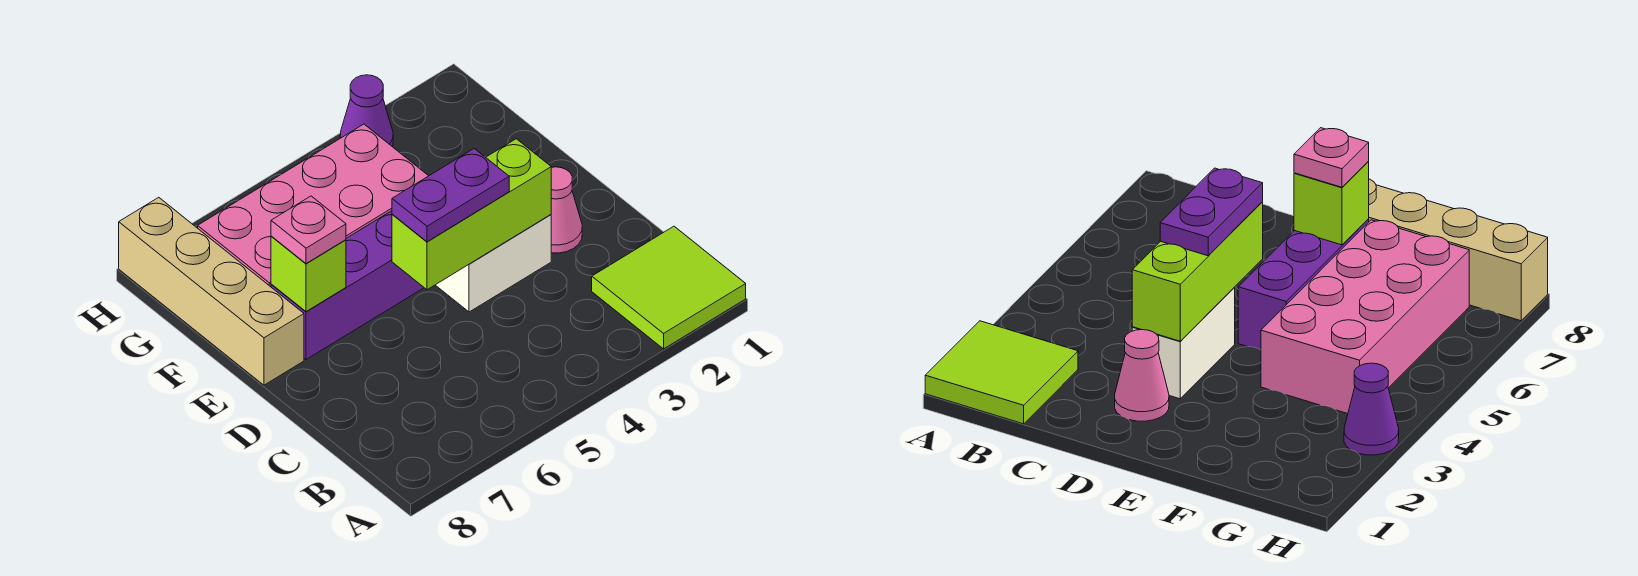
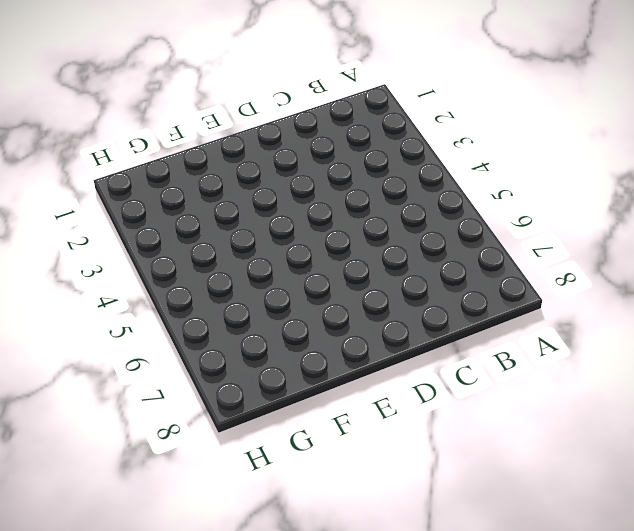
none -> lime tile A1:B2 level 1
none -> pink cone D2 level 1

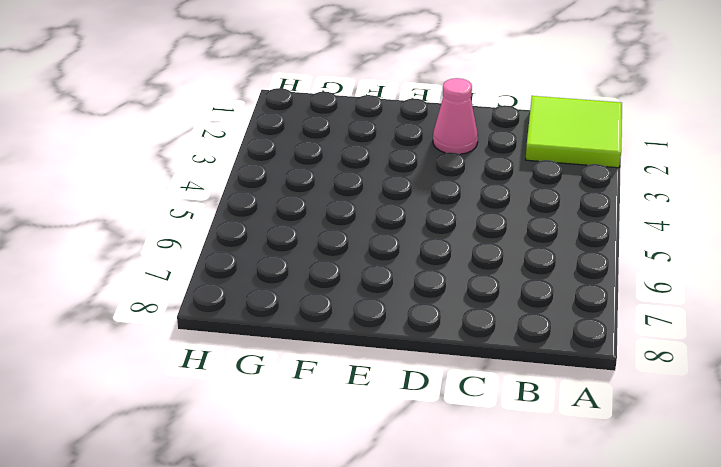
none -> white brick D3:D4 level 1
none -> purple brick E5:E7 level 1

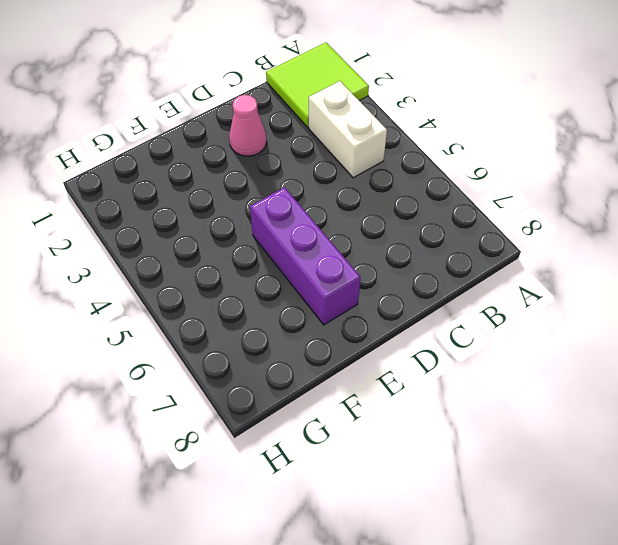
white brick B3:B4 level 1 -> white brick D3:D4 level 1
none -> tan brick E8:H8 level 1
none -> pink brick F4:G7 level 1

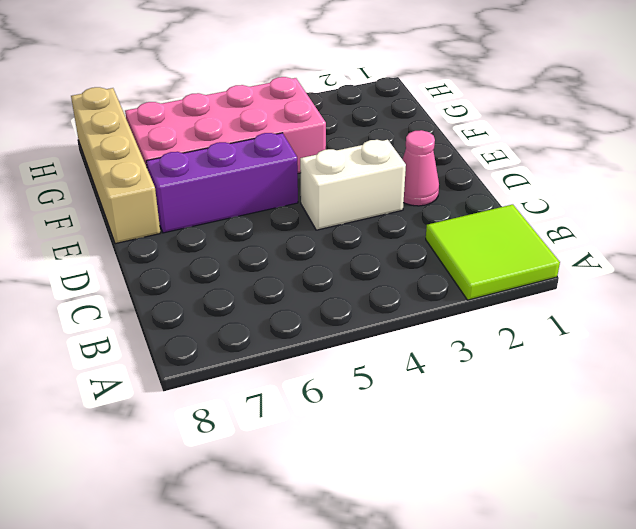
none -> purple cone H3 level 1
none -> lime brick D3:D5 level 2

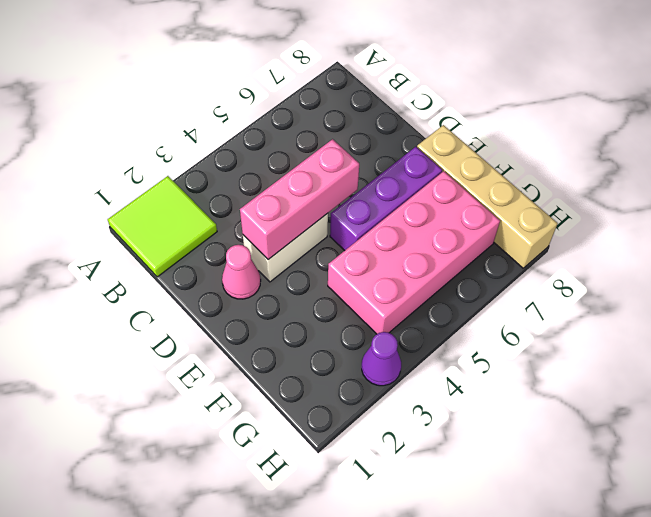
pink brick D3:D5 level 2 -> lime brick D3:D5 level 2
none -> lime brick E7 level 2
none -> purple plate D4:D5 level 3

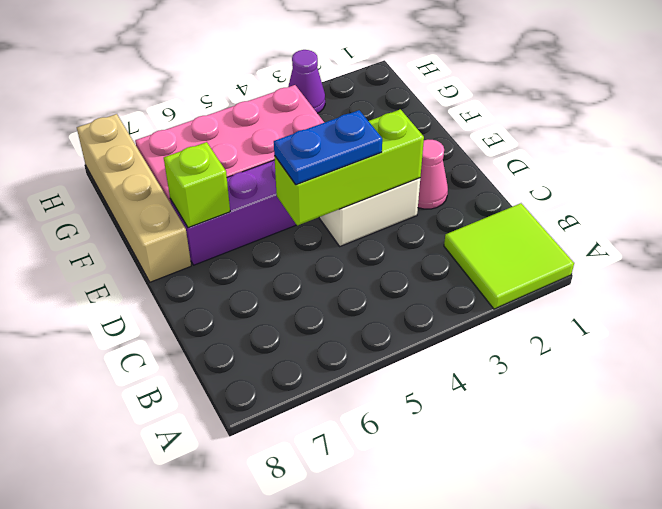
blue plate D4:D5 level 3 -> purple plate D4:D5 level 3
none -> pink plate E7 level 3

